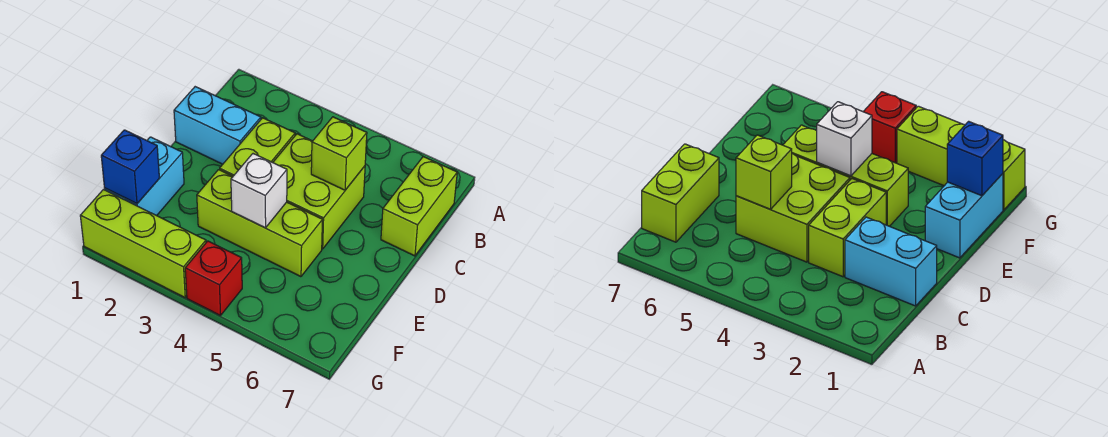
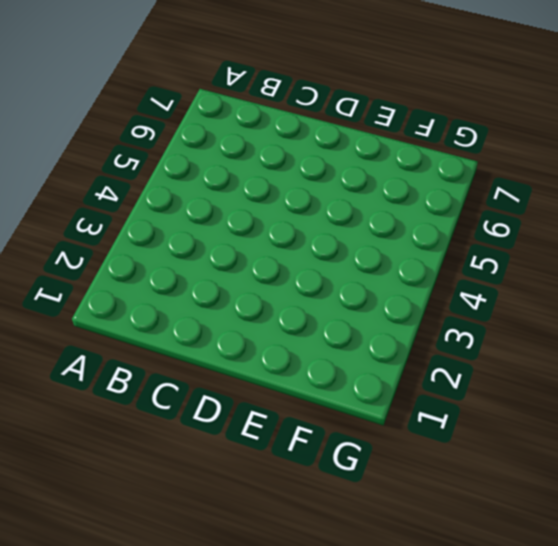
none -> lime brick B7:C7 level 1
none -> cyan brick C1:C2 level 1

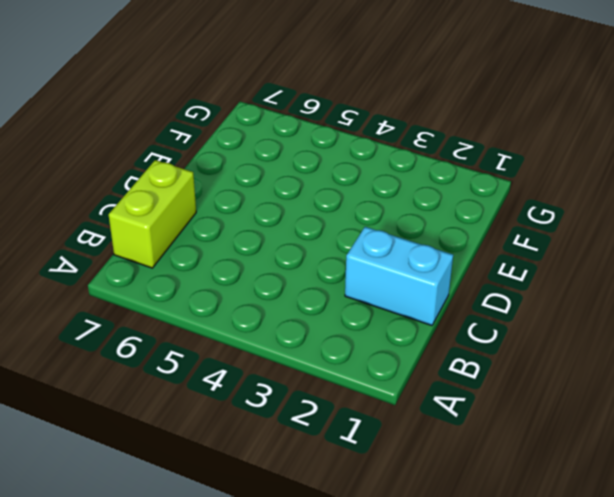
none -> lime brick C3:D3 level 1
none -> lime brick C4:D5 level 1

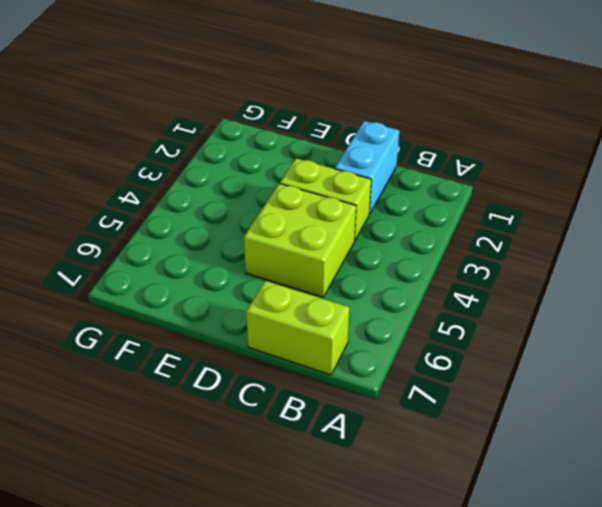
none -> cyan brick E1:F1 level 1
none -> lime brick E3:E5 level 1

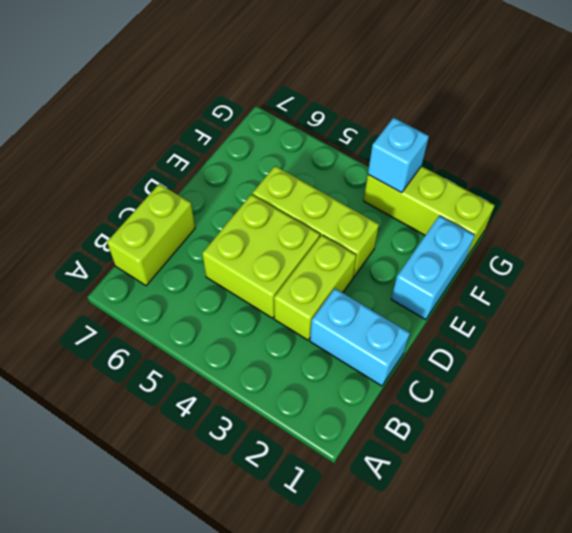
cyan brick G3 level 2 -> none
none -> red brick G4 level 1
none -> lime brick C5 level 2

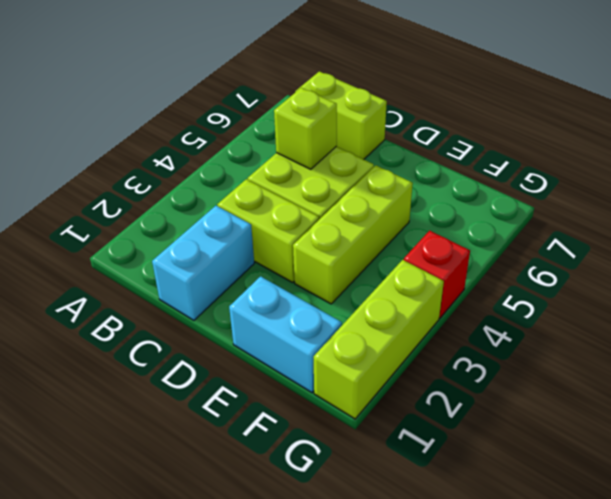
none -> white brick E4 level 2
none -> blue brick F1 level 2

